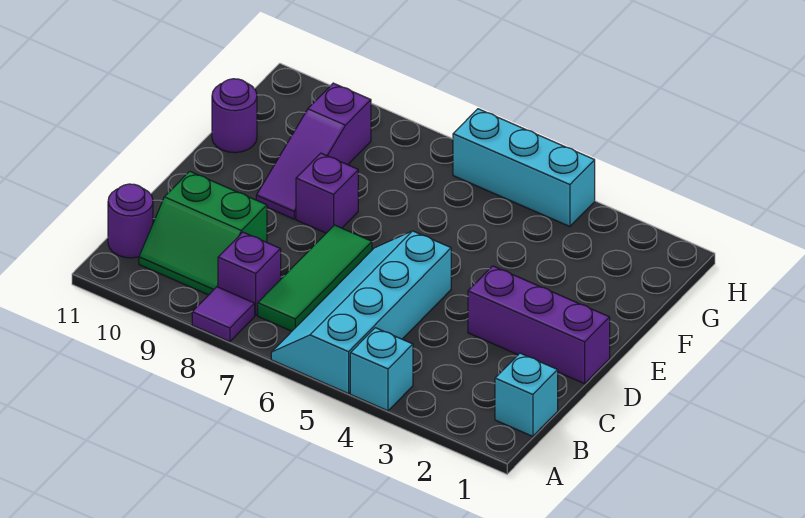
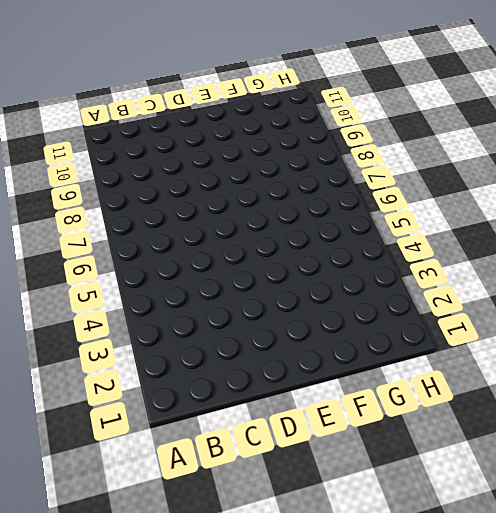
none -> cyan brick A4 level 1
none -> cyan slope A5:D6 level 1 top 5
none -> purple tile A8 level 1

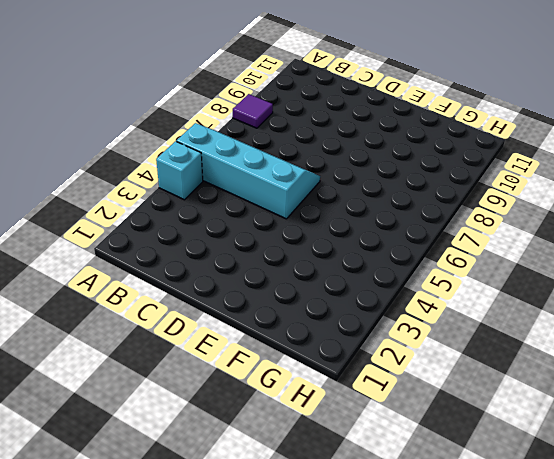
none -> cyan brick B1 level 1
none -> green tile B7:D7 level 1
none -> purple brick B8 level 1

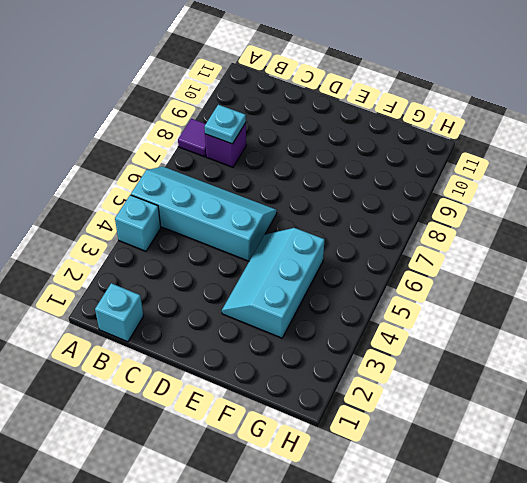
cyan plate B8 level 2 -> none
cyan slope E3:F5 level 1 top F -> none
none -> green tile B7:D7 level 1
none -> green slope B9:C10 level 1 top C
none -> purple round brick B11 level 1

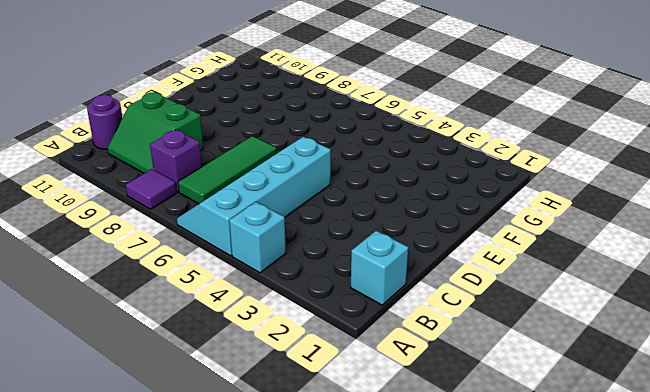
none -> purple brick D1:D3 level 1
none -> purple brick E8 level 1
none -> purple slope E9:G9 level 1 top G

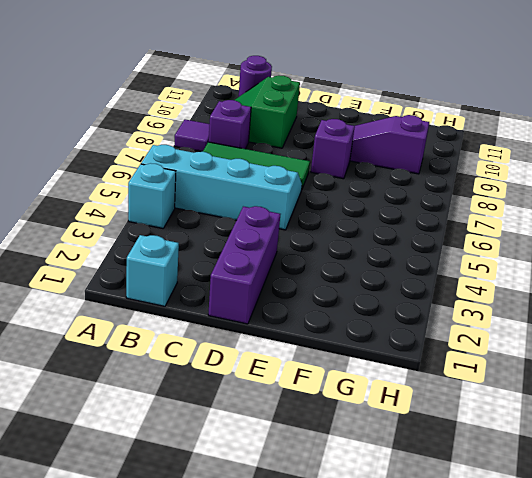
none -> purple round brick F11 level 1
none -> cyan brick H4:H6 level 1

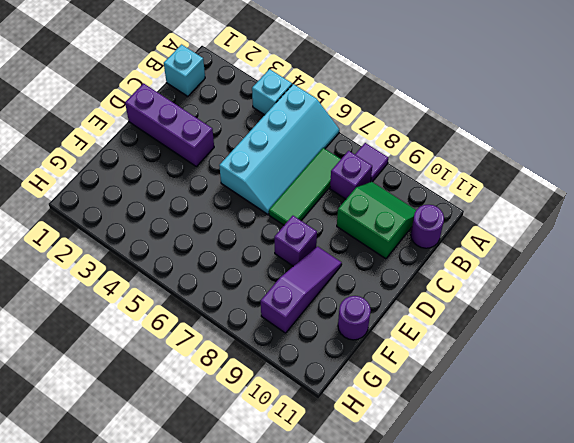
none -> cyan brick H4:H6 level 1

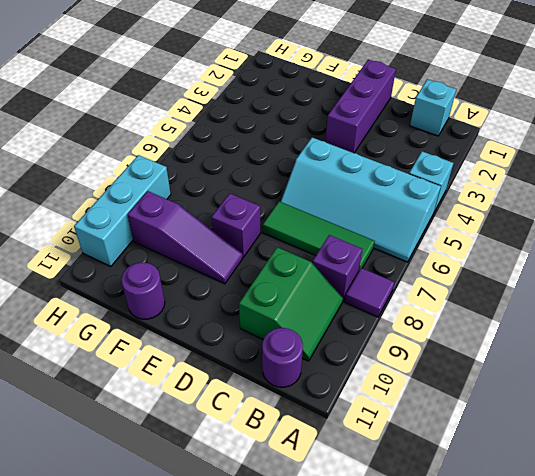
cyan brick H8:H10 level 1 -> cyan brick H4:H6 level 1

